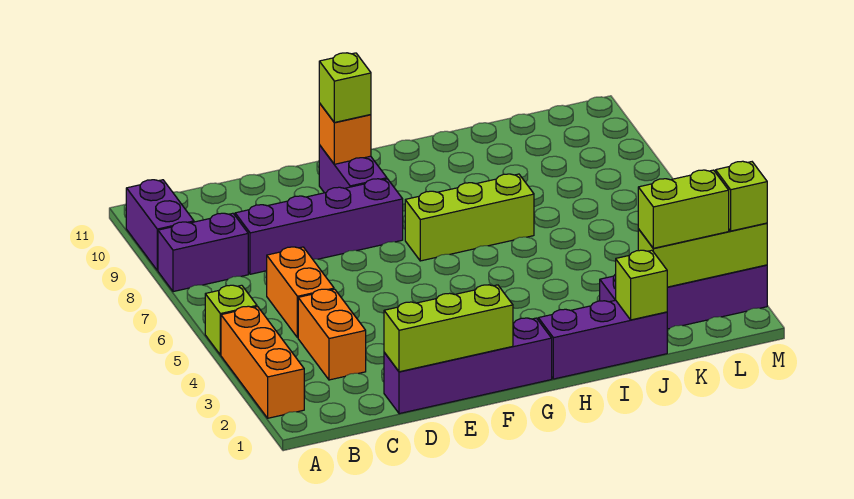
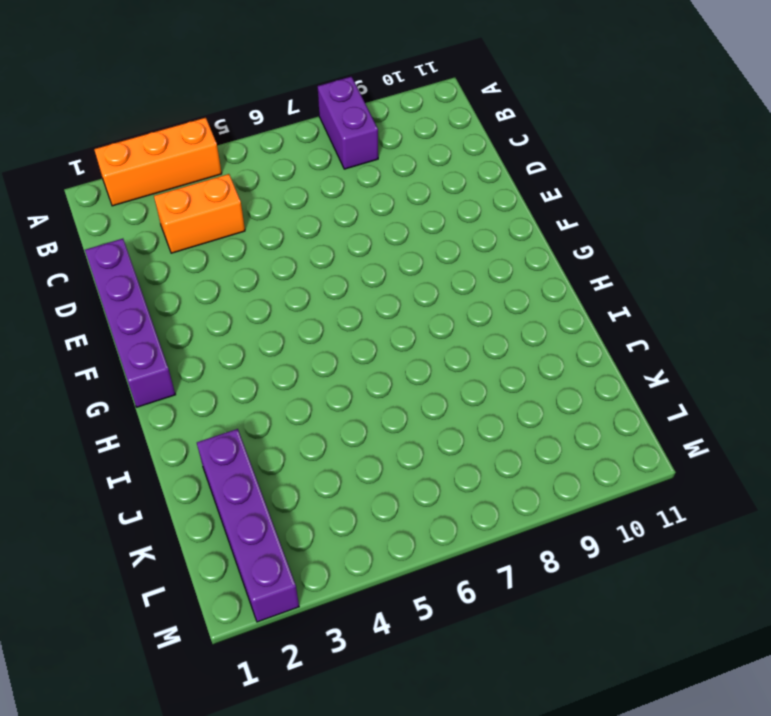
none -> lime brick A5 level 1
none -> purple brick A9:A10 level 1
none -> orange brick C5:C6 level 1

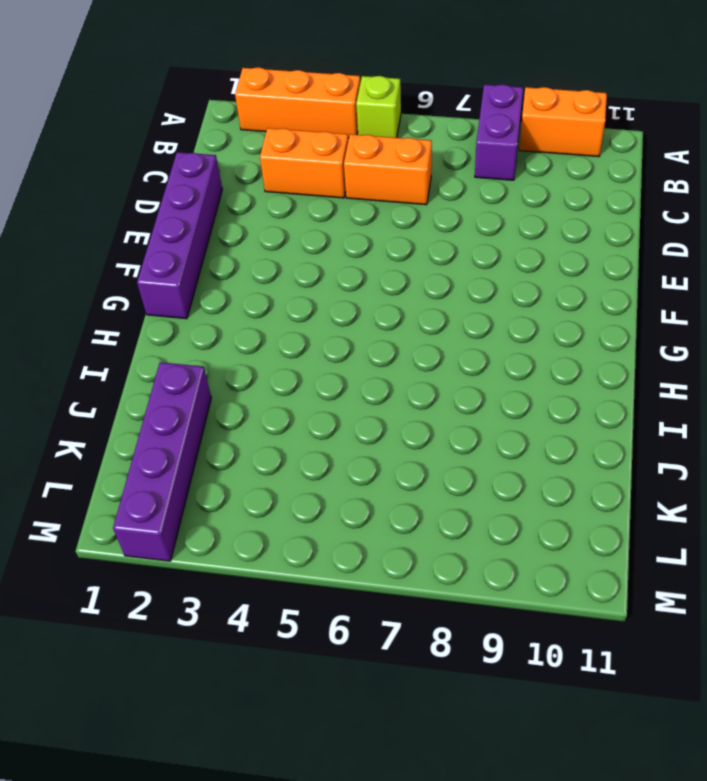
orange brick A9:A10 level 1 -> purple brick A9:A10 level 1
none -> purple brick C8:F8 level 1
none -> purple brick F9:F10 level 1
none -> lime brick G7:I7 level 1

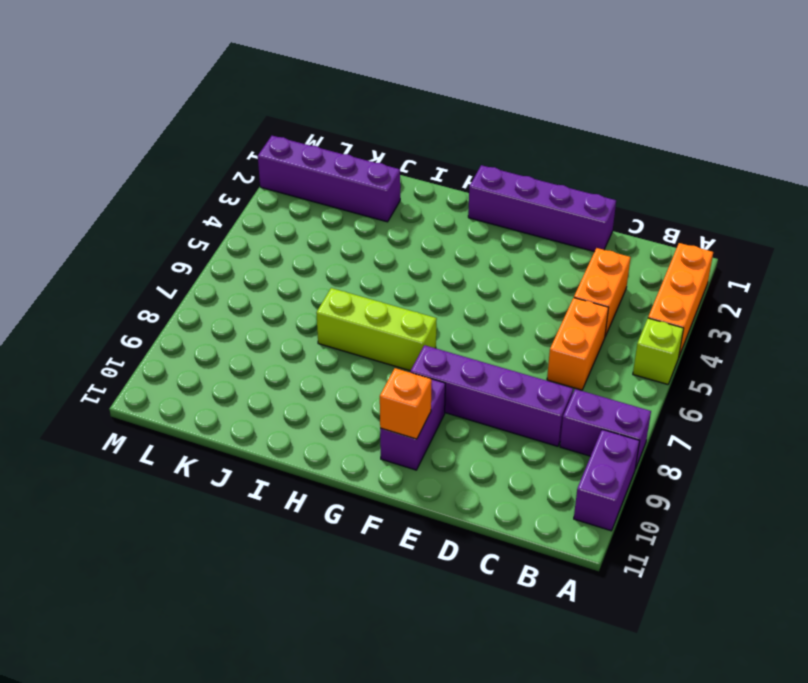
none -> purple brick H1:J1 level 1
none -> lime brick D1:F1 level 2
none -> lime brick J1 level 2

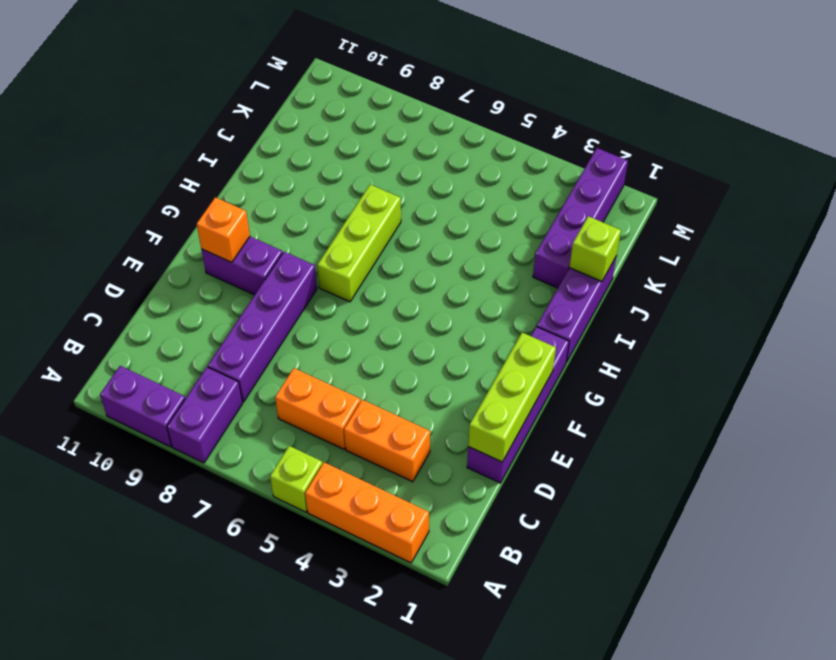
none -> lime brick K2:M2 level 2
none -> lime brick F10 level 3
none -> lime brick K2:L2 level 3

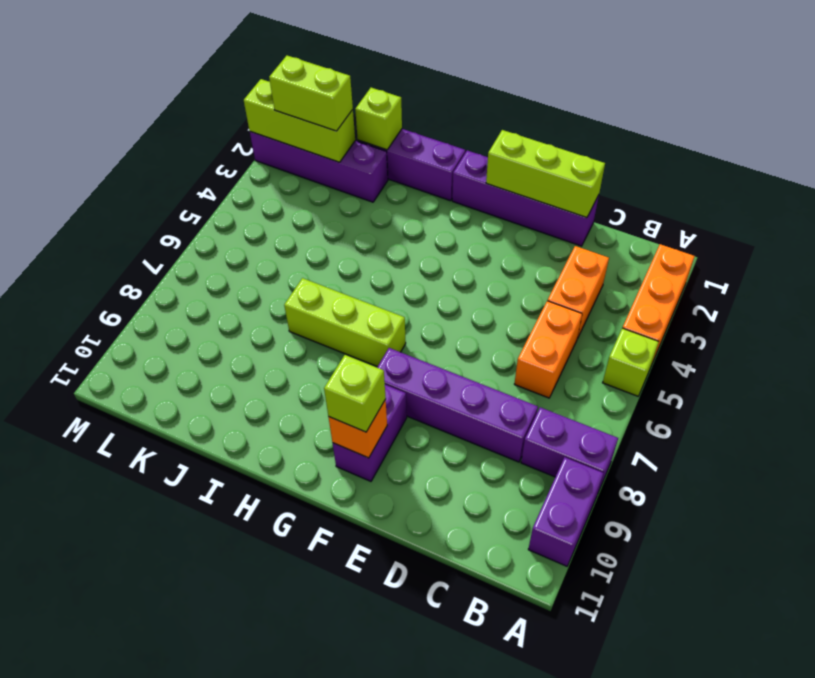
none -> lime brick M2 level 3

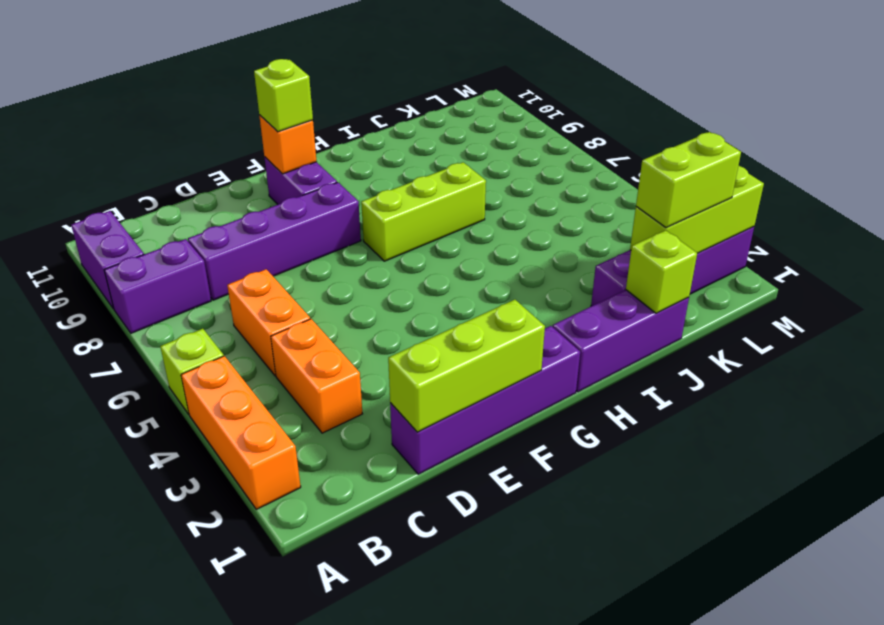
none -> lime brick M2 level 3

